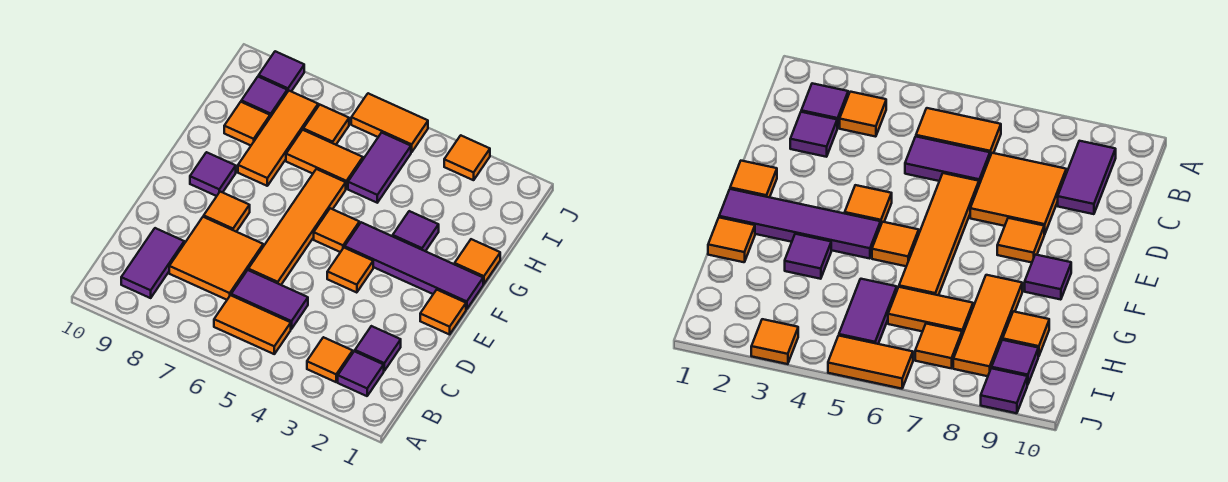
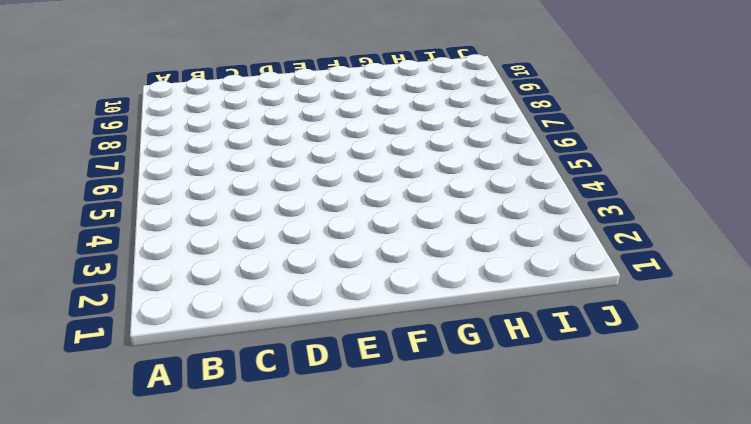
none -> purple tile B2 level 1
none -> orange tile B3 level 1
none -> orange tile B5:B6 level 1

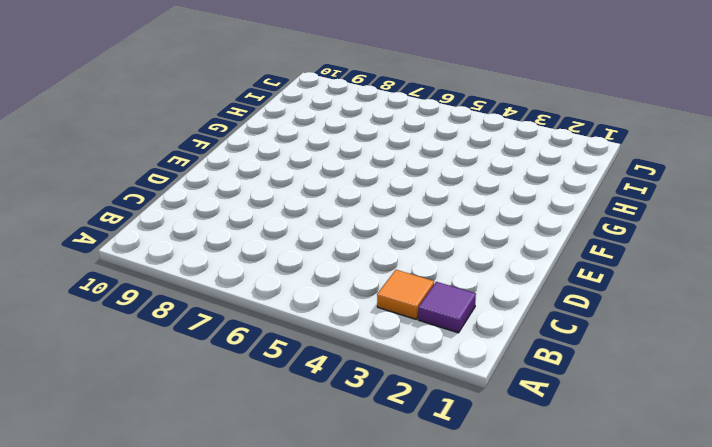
none -> orange tile B5:B6 level 1
none -> purple tile B9:C9 level 1
none -> purple tile C2 level 1

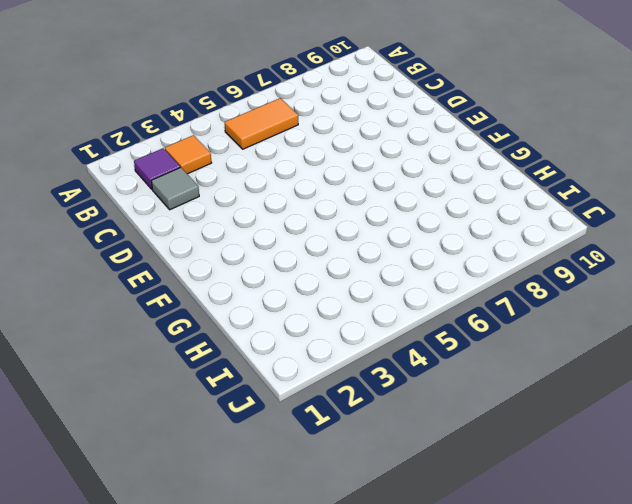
grey tile C2 level 1 -> purple tile C2 level 1
none -> purple tile B9:C9 level 1
none -> purple tile C5:C6 level 1
none -> orange tile C7:D8 level 1

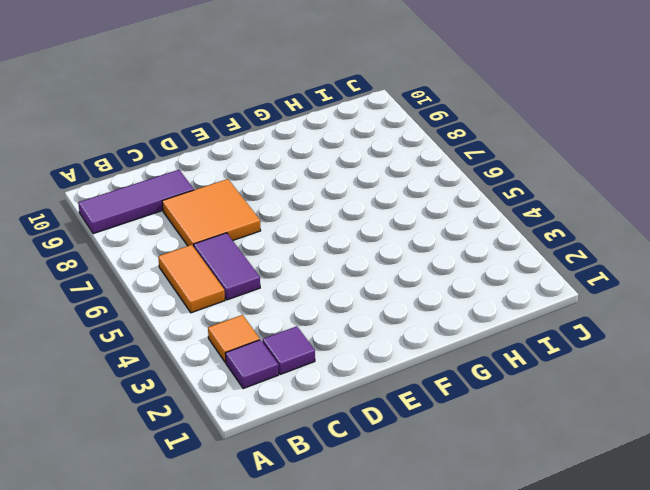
purple tile A9:C9 level 1 -> purple tile B9:C9 level 1
none -> orange tile D6:G6 level 1
none -> orange tile E1 level 1
none -> orange tile E4 level 1

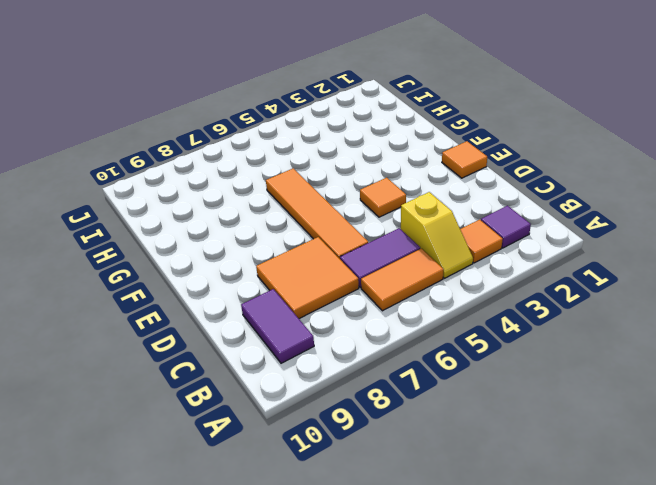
yellow slope B4:C4 level 1 top C -> none
none -> purple tile C2 level 1
none -> orange tile E8 level 1
none -> purple tile F1:F4 level 1

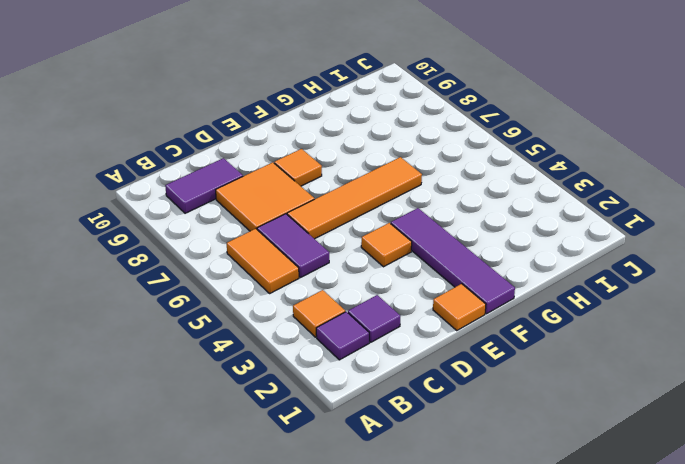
none -> orange tile F5 level 1
none -> purple tile F9 level 1
none -> orange tile G1 level 1

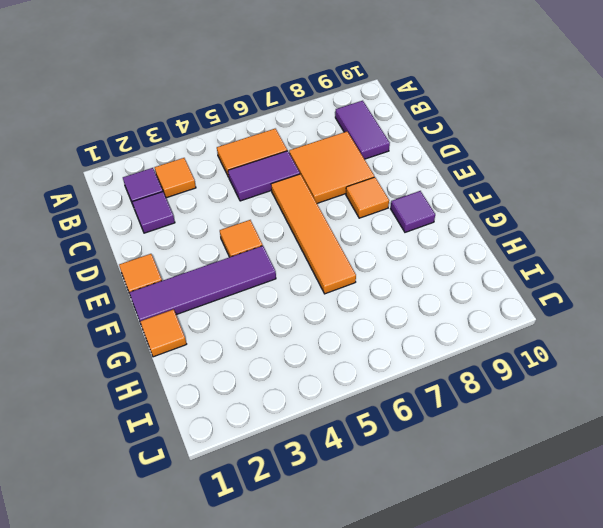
none -> orange tile F5 level 1
none -> purple tile G3 level 1
none -> orange tile G8:I8 level 1

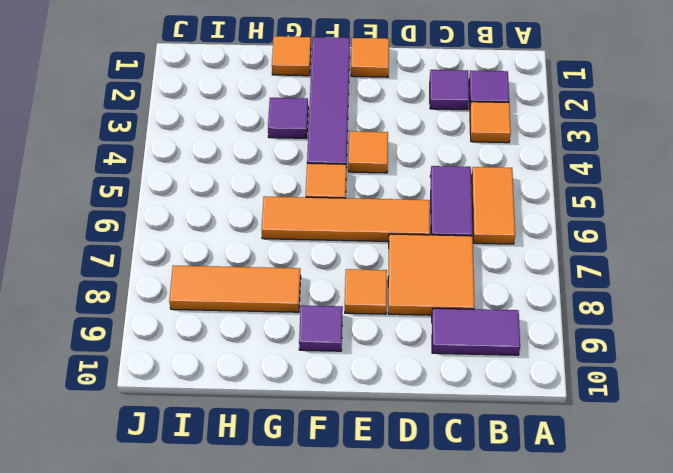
none -> purple tile H5:I5 level 1
none -> orange tile H6:H7 level 1
none -> orange tile H9 level 1

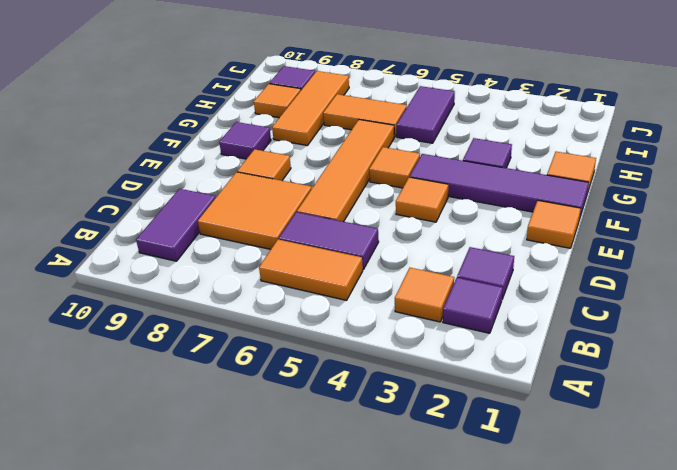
none -> orange tile I7 level 1
none -> orange tile J3 level 1
none -> orange tile J5:J6 level 1

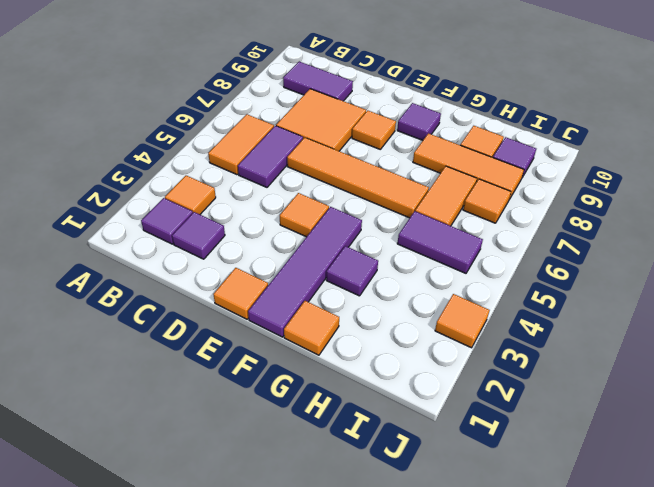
none -> orange tile F5 level 1
none -> orange tile J5:J6 level 1
none -> purple tile J9 level 1

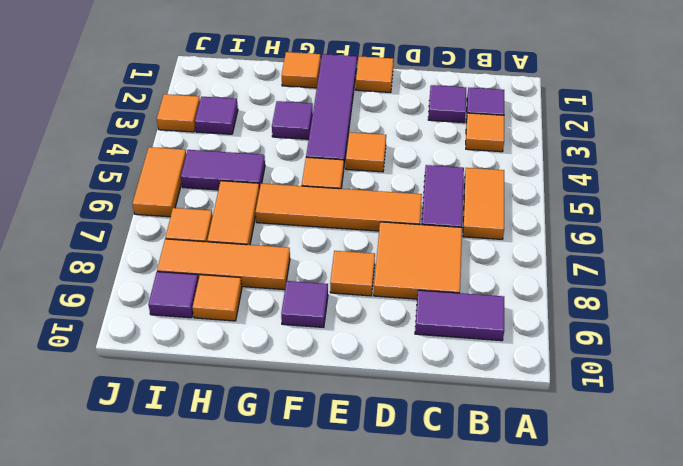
purple tile I3 level 1 -> purple tile J9 level 1

